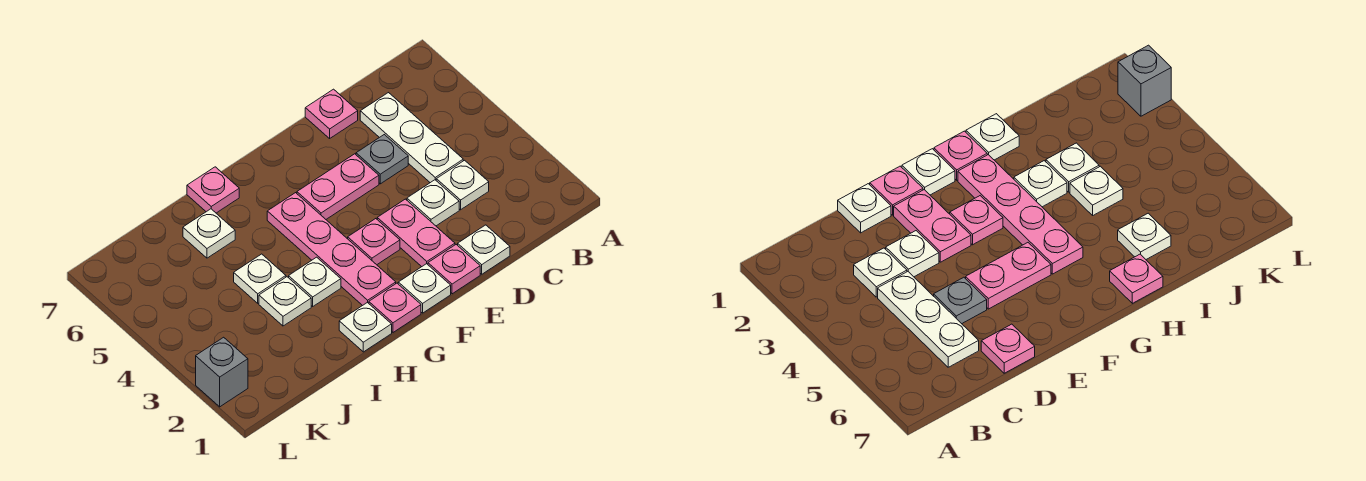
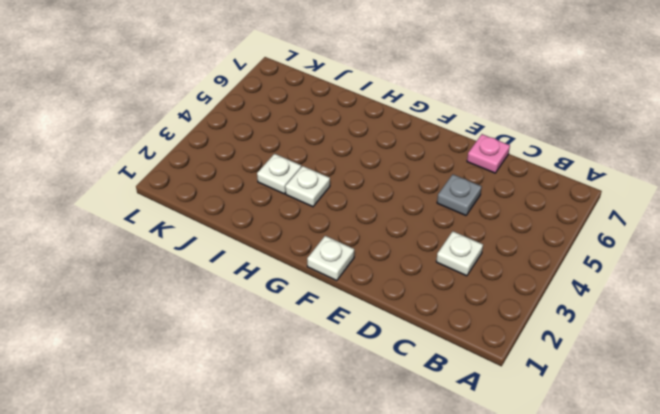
none -> white plate C4:C6 level 1
none -> white plate D1 level 1
none -> white plate D3 level 1

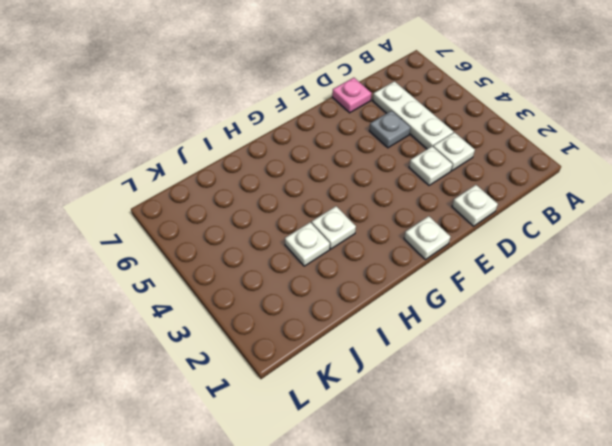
none -> pink plate E1 level 1
none -> pink plate E2:E3 level 1
none -> pink plate E5:F5 level 1

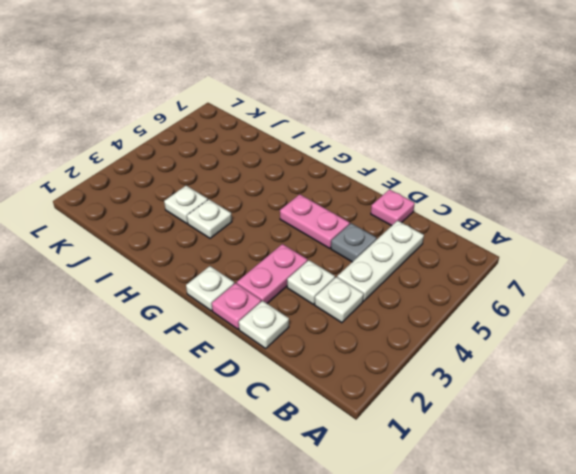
none -> pink plate F3 level 1
none -> pink plate G1 level 1
none -> pink plate G2:G5 level 1

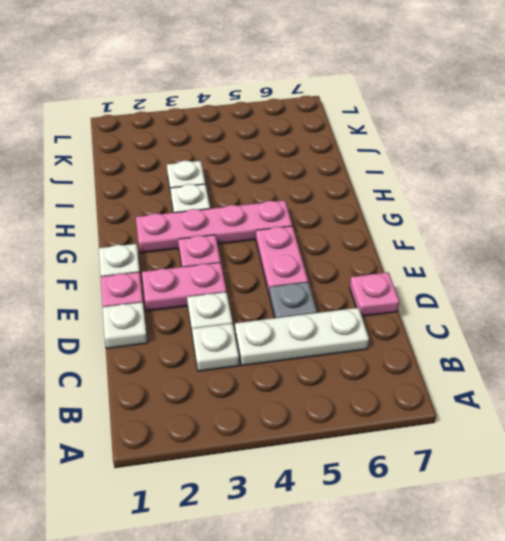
none -> pink plate G1 level 1
none -> white plate H1 level 1
none -> pink plate H7 level 1

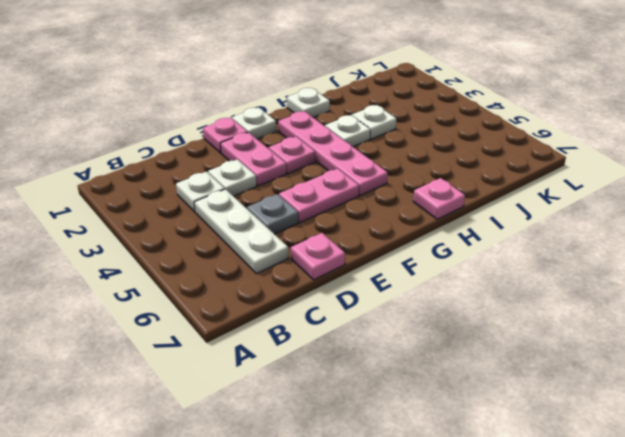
none -> white plate D1 level 1
none -> pink plate G1 level 1
none -> white plate I4 level 1

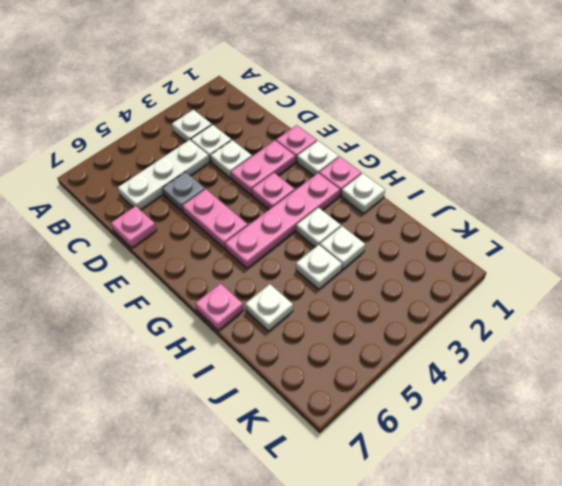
white plate B3 level 1 -> white plate D1 level 1
none -> grey brick L2 level 1

